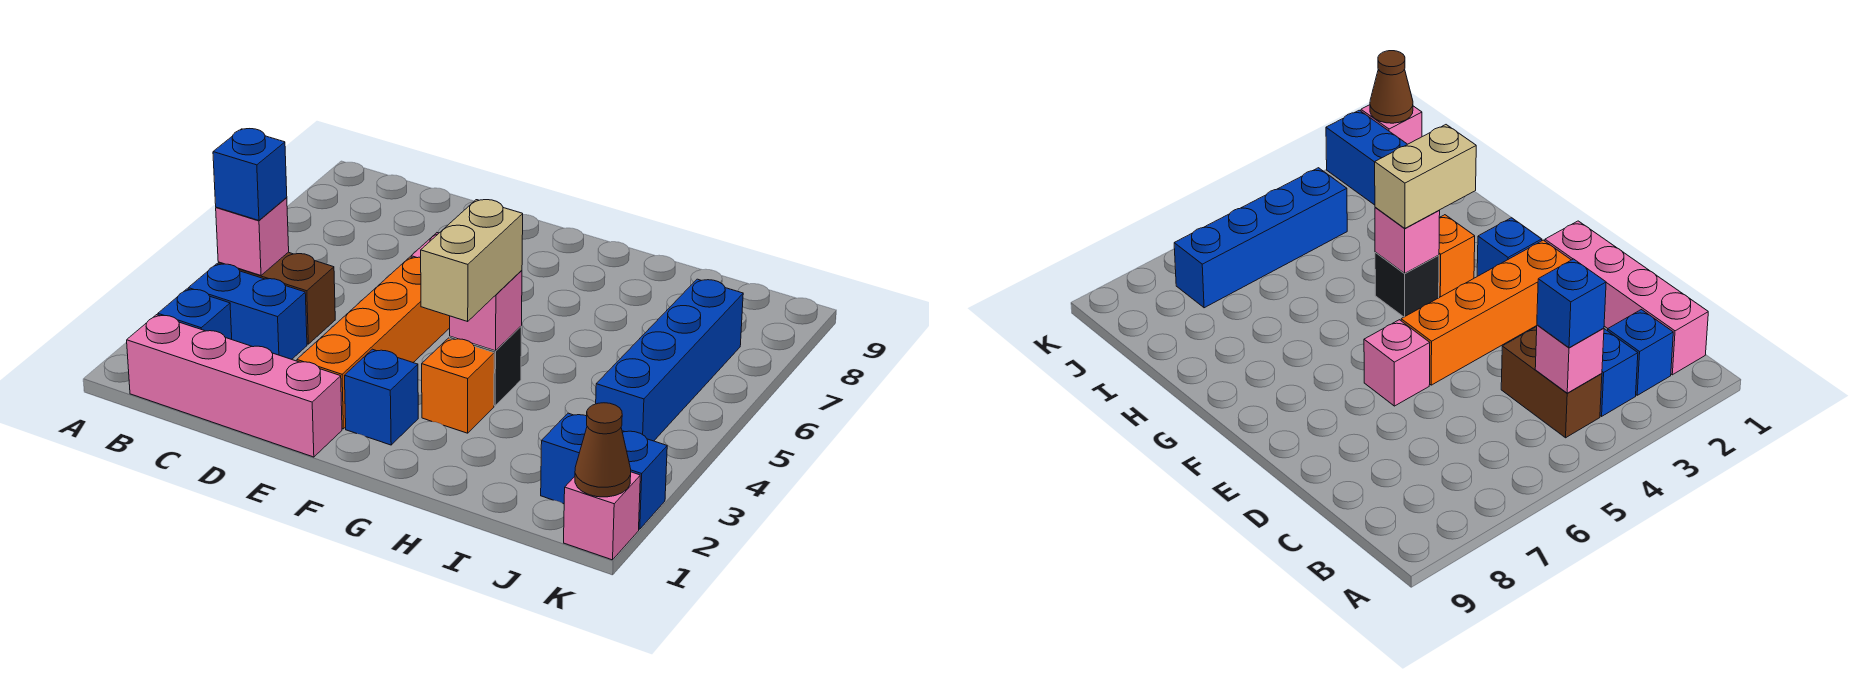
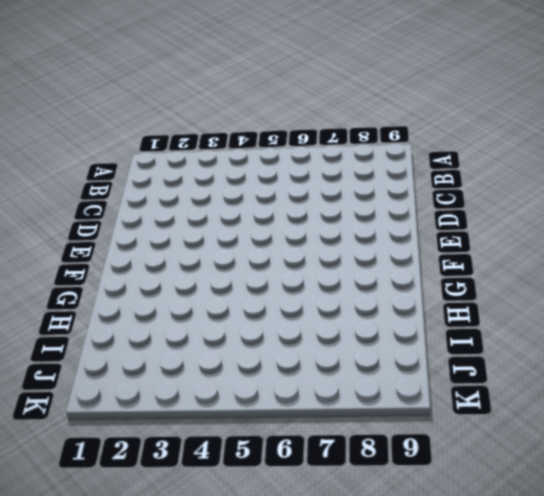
none -> pink brick B1:E1 level 1
none -> blue brick B2 level 1
none -> blue brick B3:C3 level 1

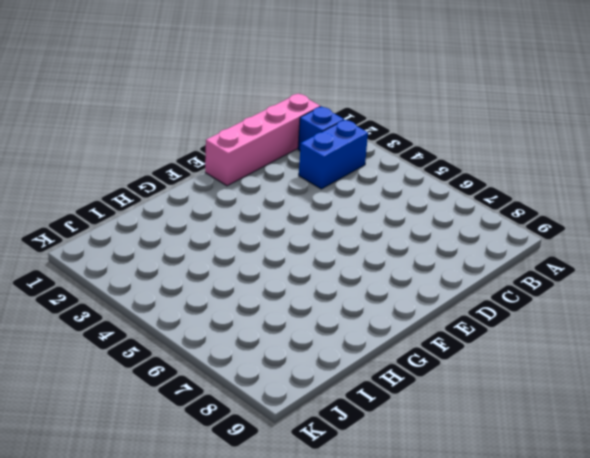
none -> brown brick B4:C4 level 1
none -> orange brick E2:E5 level 1
none -> pink brick E6 level 1

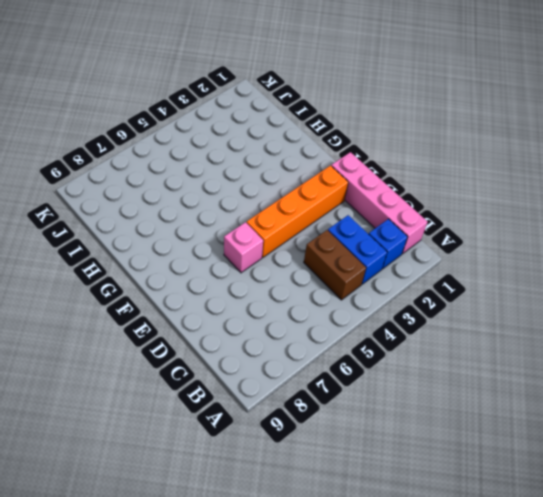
none -> blue brick F2 level 1
none -> orange brick G3 level 1
none -> black brick G4 level 1

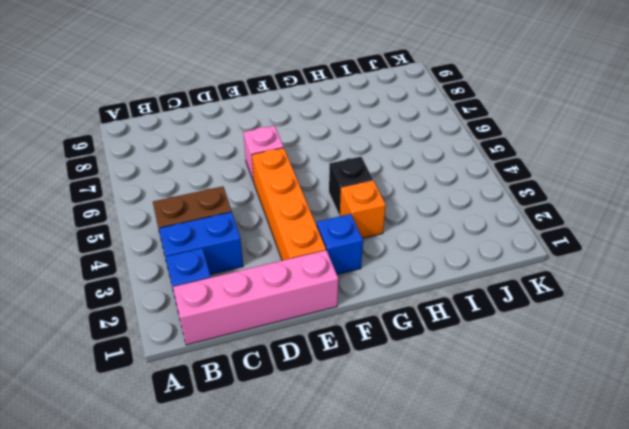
none -> blue brick J2:K2 level 1
none -> blue brick J4:J7 level 1
none -> pink brick K1 level 1

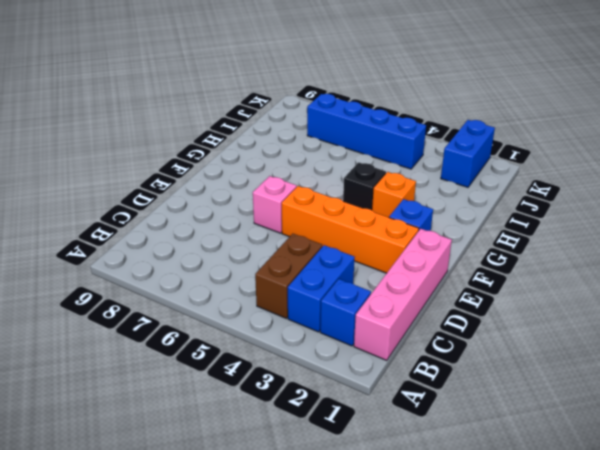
none -> pink brick K1 level 1
none -> pink brick B4 level 2
none -> pink brick G4 level 2

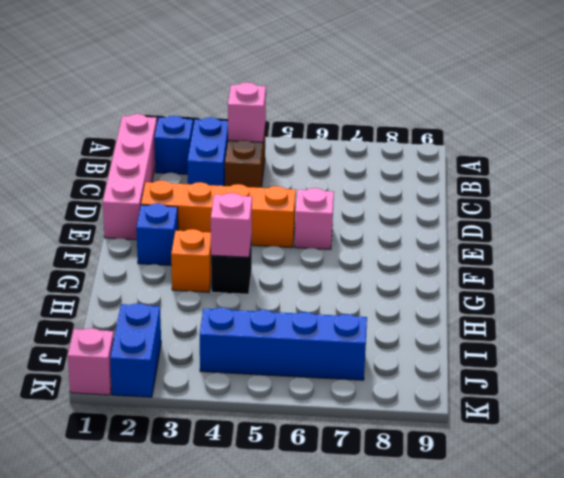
none -> brown cone K1 level 2
none -> blue brick B4 level 3
none -> tan brick G3:G4 level 3

